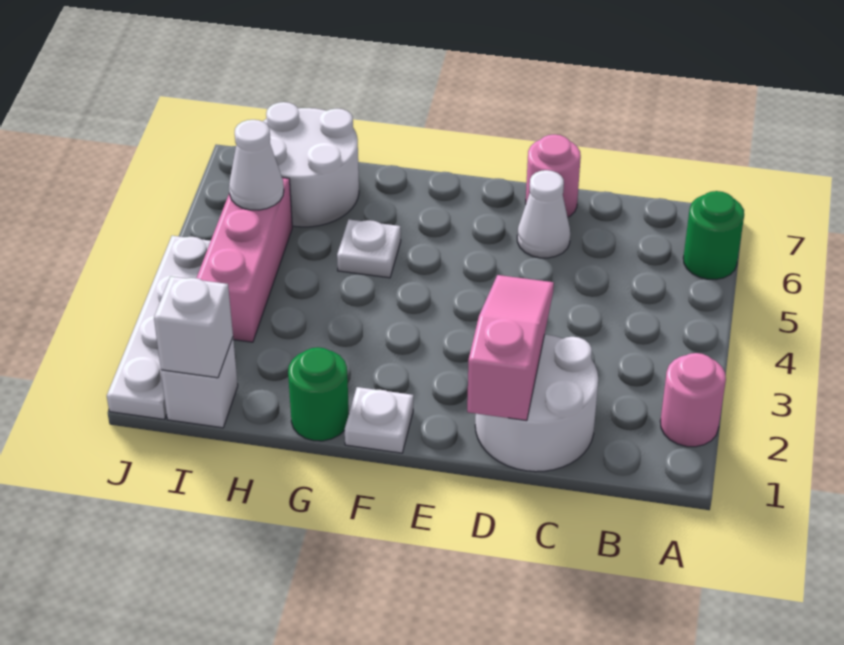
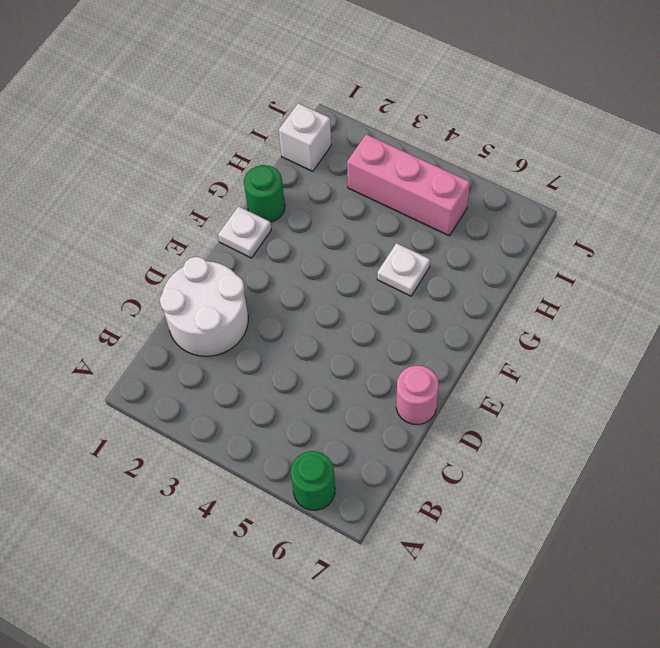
none -> pink round brick A2 level 1
none -> white cone D6 level 1
none -> white round brick H6:I7 level 1

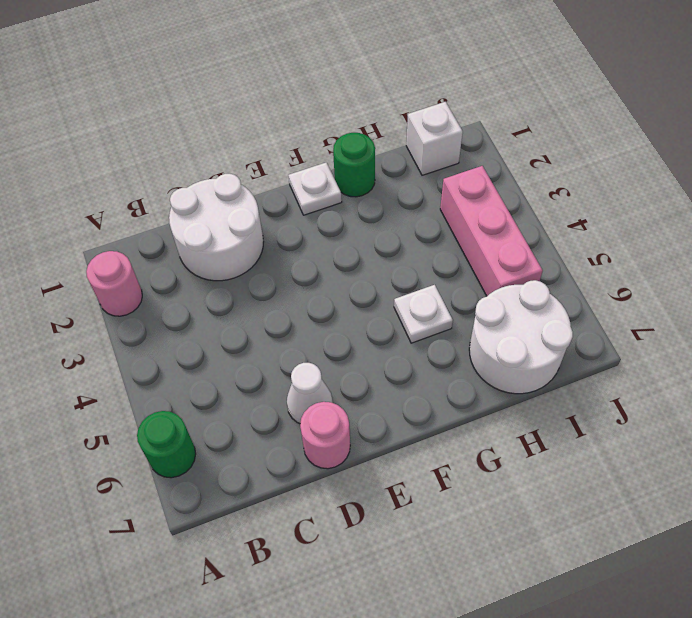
none -> white plate J1:J4 level 1
none -> pink slope D1:D3 level 2 top 1
none -> white brick I1 level 2

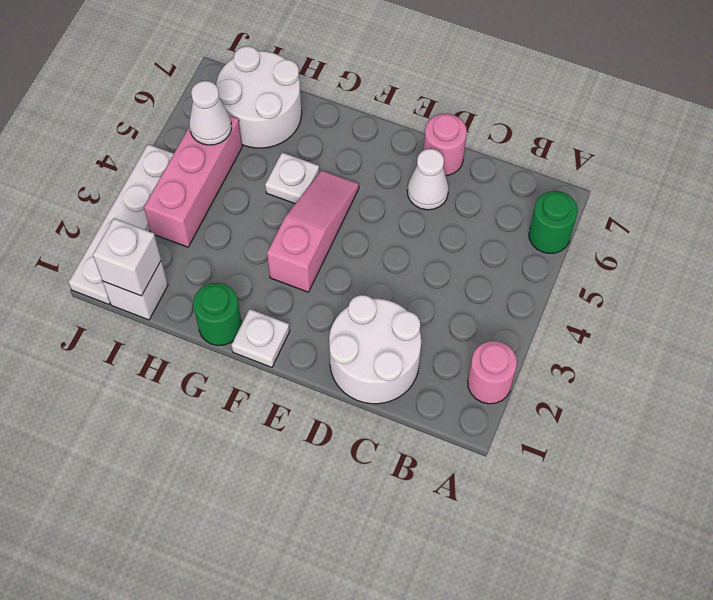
pink slope F3:F5 level 1 top 3 -> pink slope D1:D3 level 2 top 1

